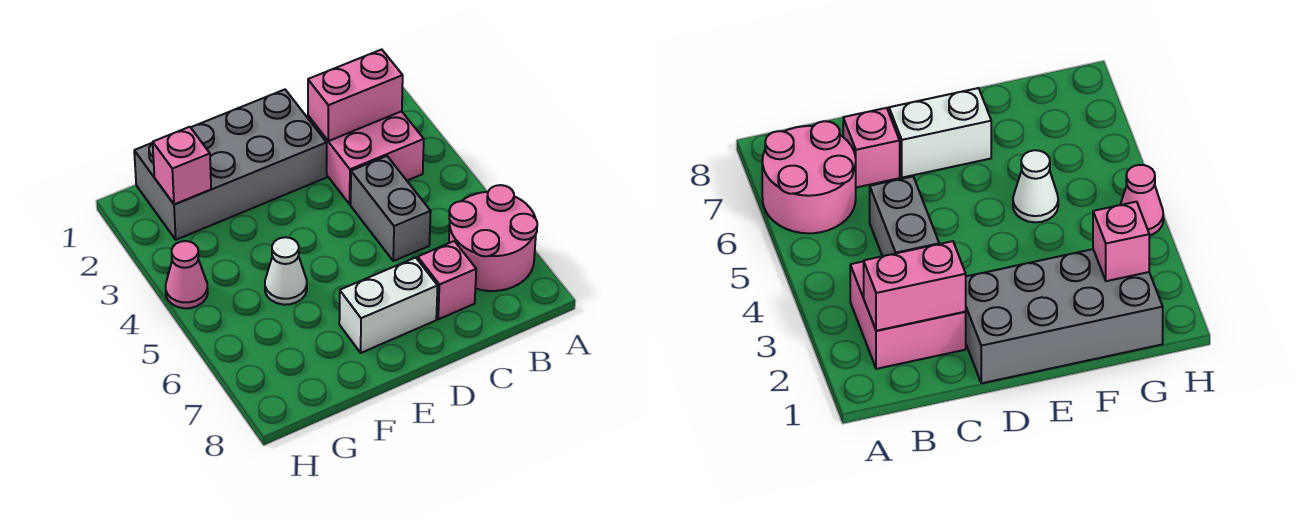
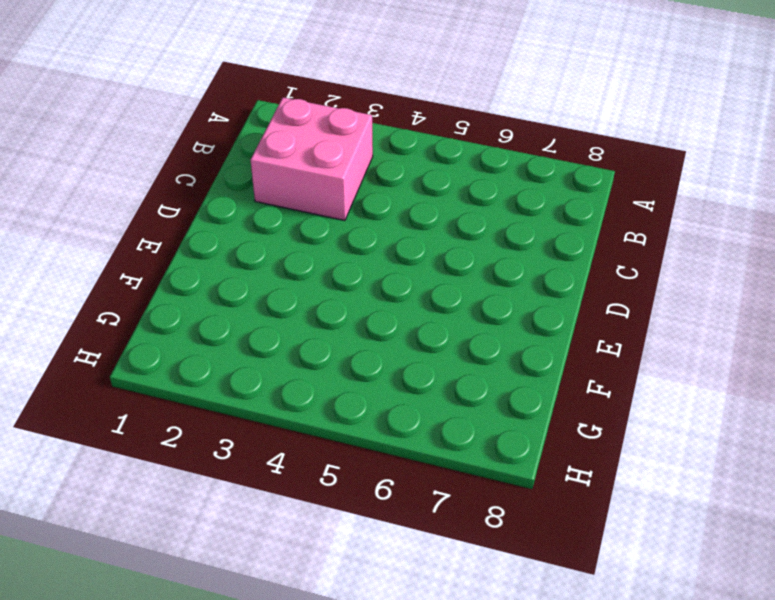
none -> pink round brick A6:B7 level 1
none -> grey brick C4:C5 level 1

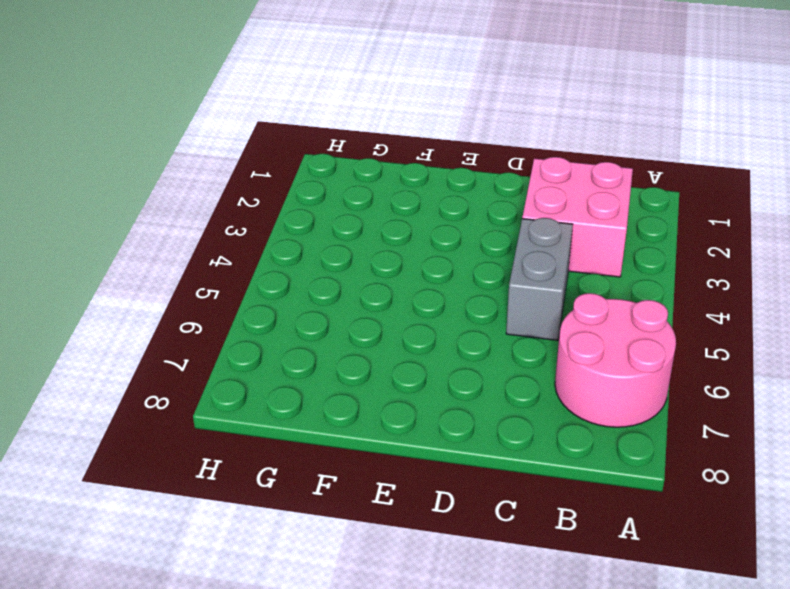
none -> pink brick C7 level 1
none -> grey brick D1:G2 level 1

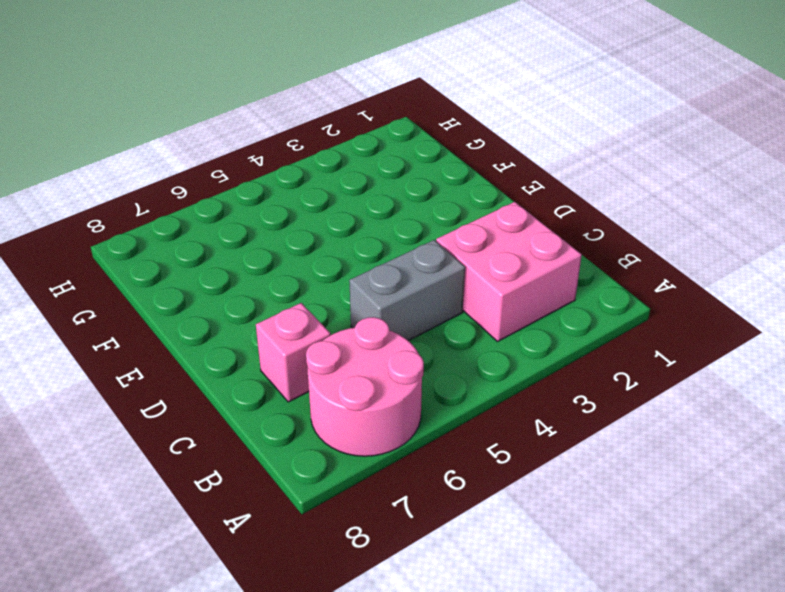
none -> grey brick D1:G2 level 1
none -> white brick D7:E7 level 1

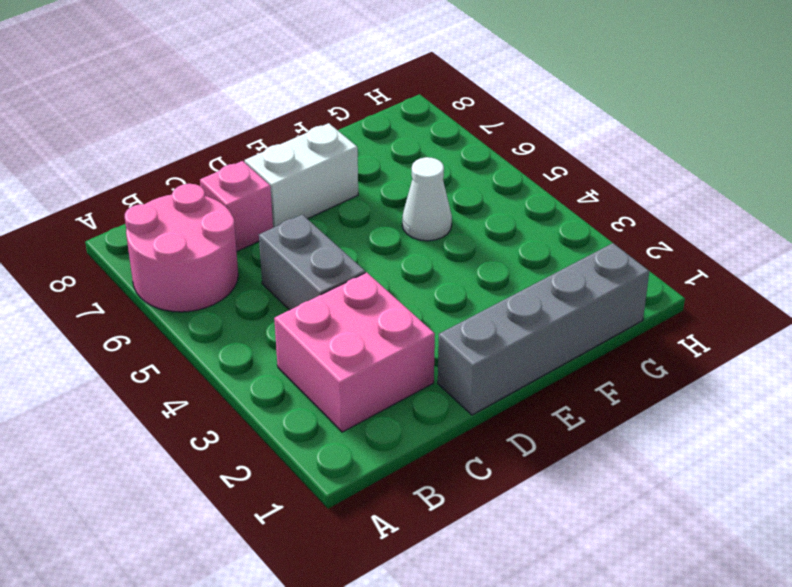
grey brick D1:G1 level 1 -> grey brick D1:G2 level 1
none -> pink cone H4 level 1
none -> pink brick B2:C2 level 2

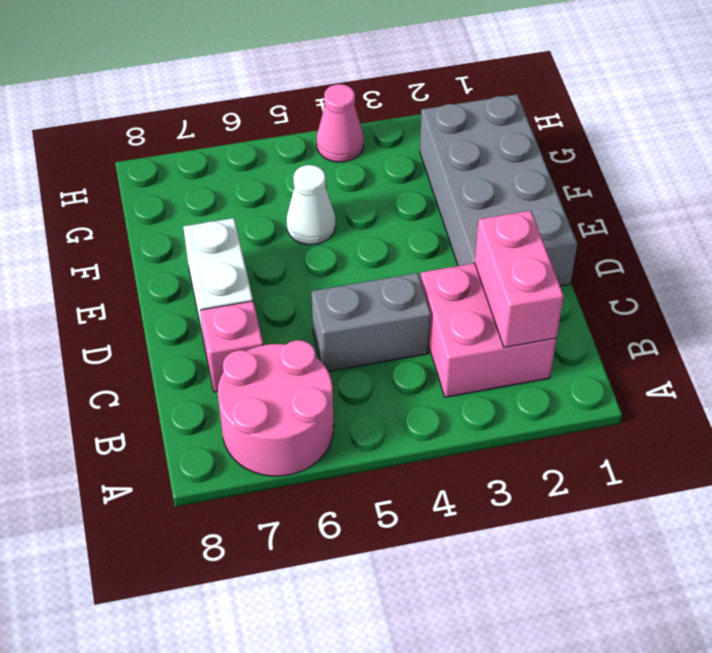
none -> pink brick G2 level 2

